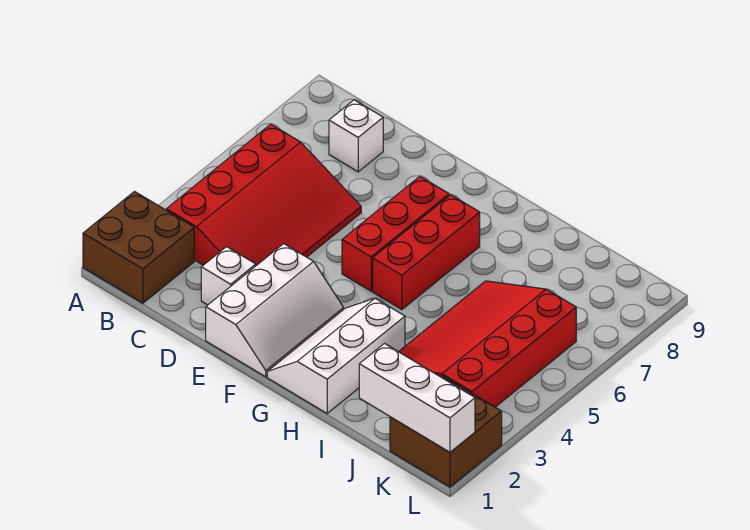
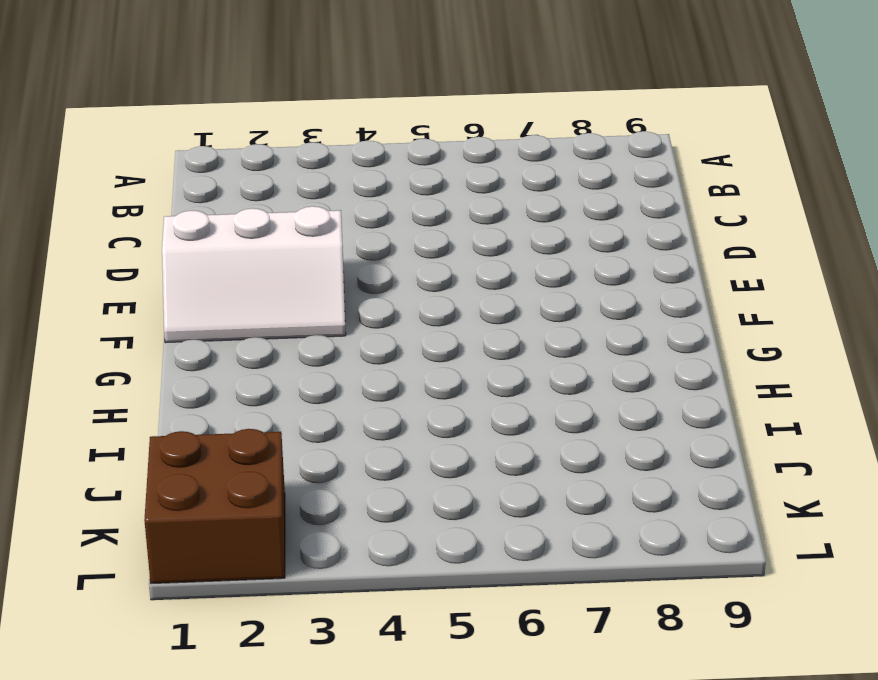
none -> brown brick A1:B2 level 1
none -> red slope B3:D6 level 1 top B

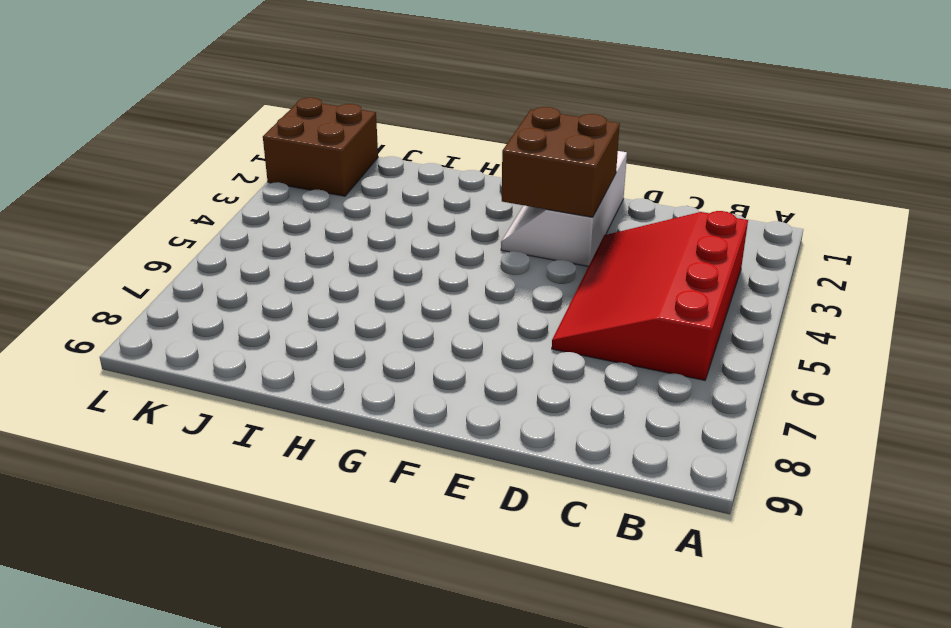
brown brick E2:F3 level 2 -> brown brick A1:B2 level 1
none -> white brick C8 level 1
none -> white brick D2 level 1

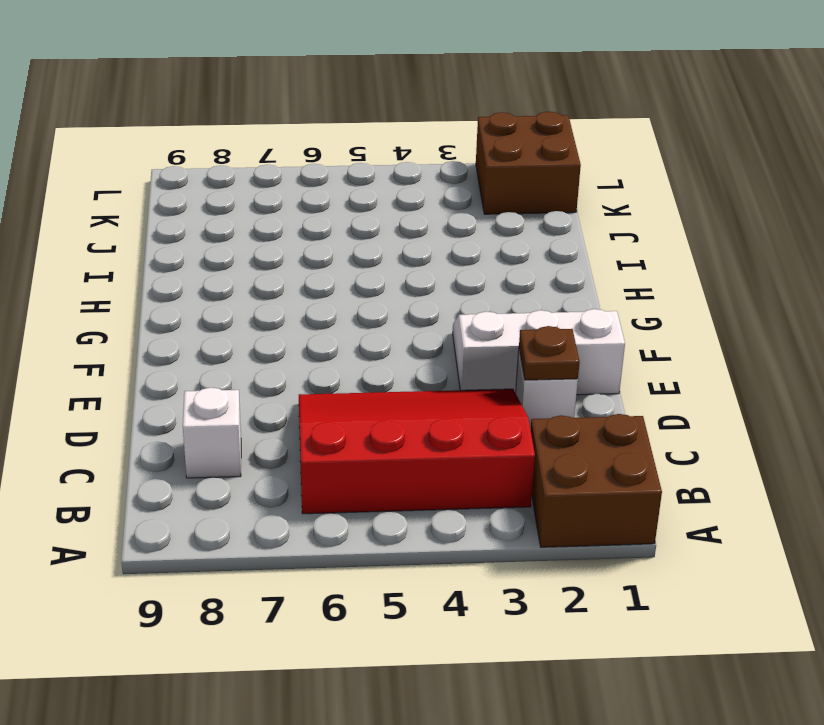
brown plate D2 level 2 -> none
none -> red brick F5:F7 level 1
none -> white slope G1:H3 level 1 top H

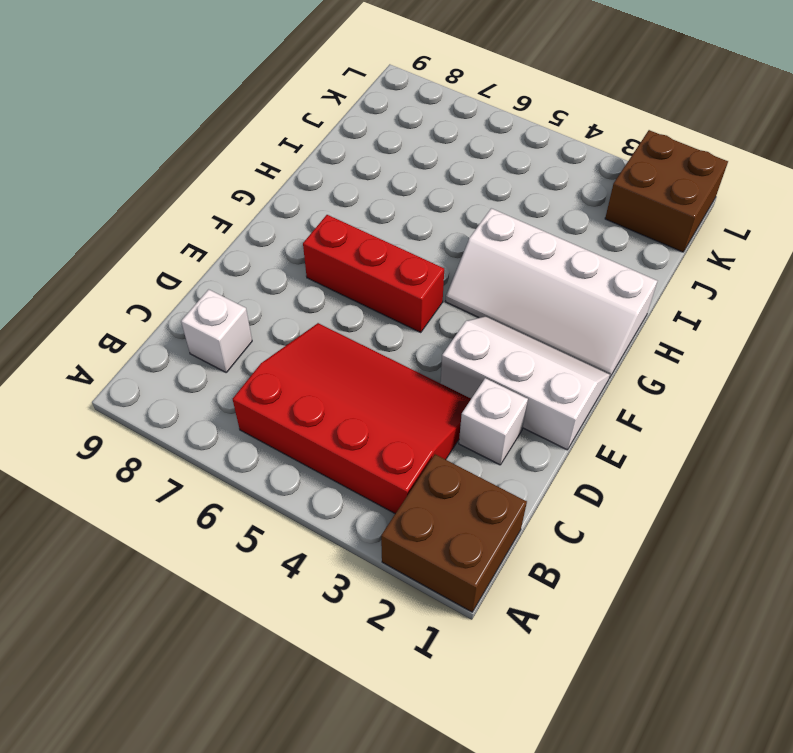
white slope G1:H4 level 1 top H -> white slope G1:H3 level 1 top H
none -> red brick G5:G7 level 1
none -> red slope I3:K6 level 1 top K

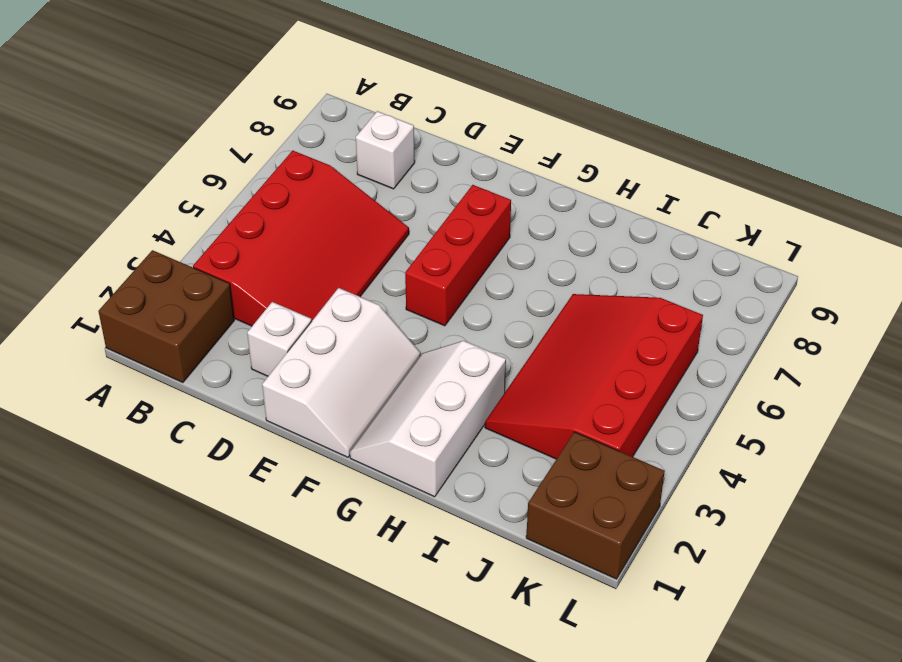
none -> red brick G5:G7 level 1
none -> white brick J1:L1 level 2

